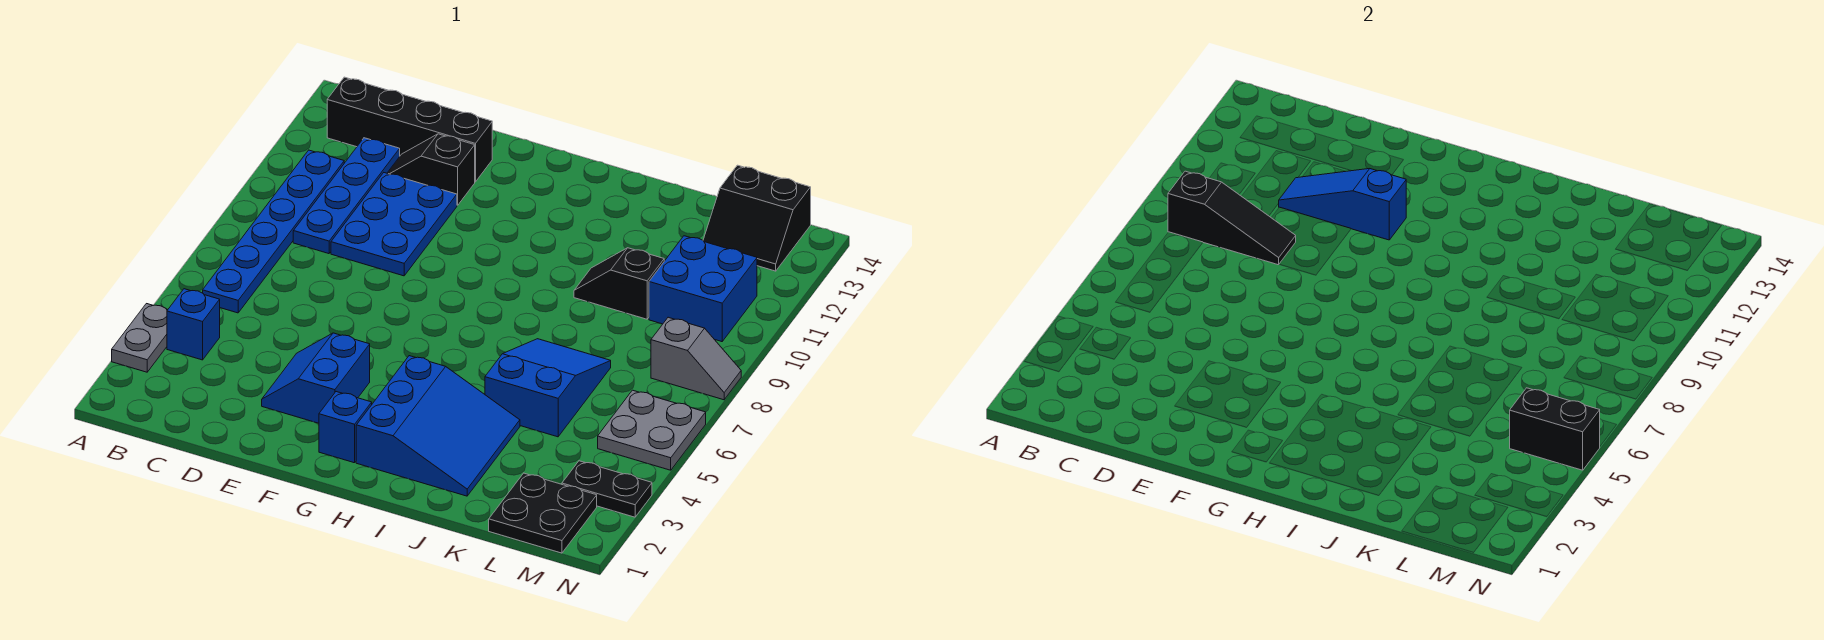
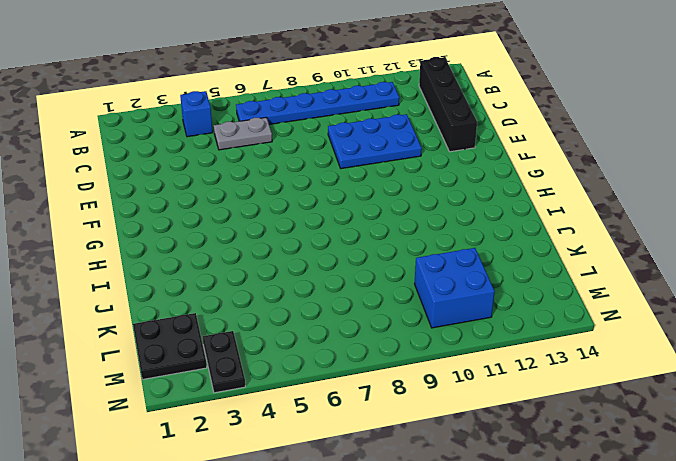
grey plate C5:C6 level 1 -> grey plate A3:A4 level 1
none -> blue plate C9:C12 level 1
none -> black slope D12:E12 level 1 top E
none -> blue slope E3:F4 level 1 top F

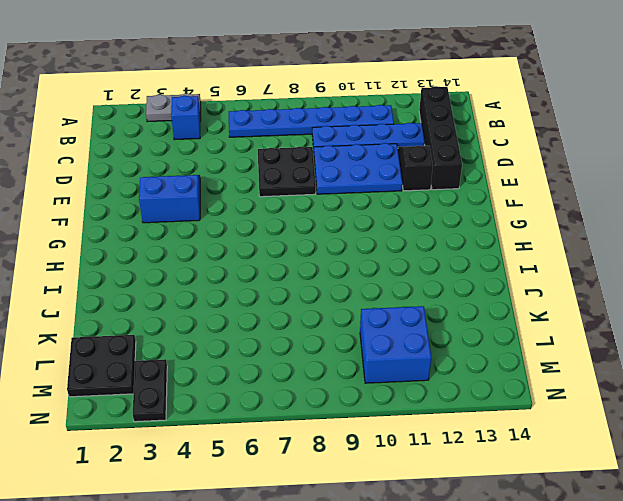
black plate D7:E8 level 1 -> none
none -> blue brick G2 level 1
none -> blue slope H2:J4 level 1 top H
none -> blue slope J5:K7 level 1 top 5

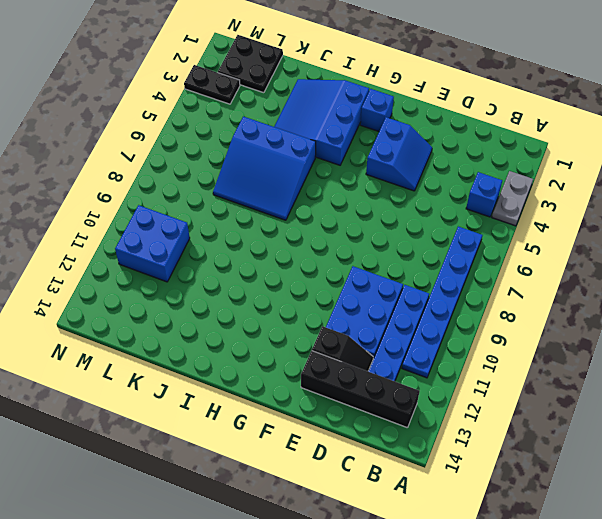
blue slope I5:K7 level 1 top 5 -> blue slope J5:K7 level 1 top 5
none -> black slope J10:K10 level 1 top K
none -> black slope L13:M14 level 1 top 14
none -> grey plate M5:N6 level 1

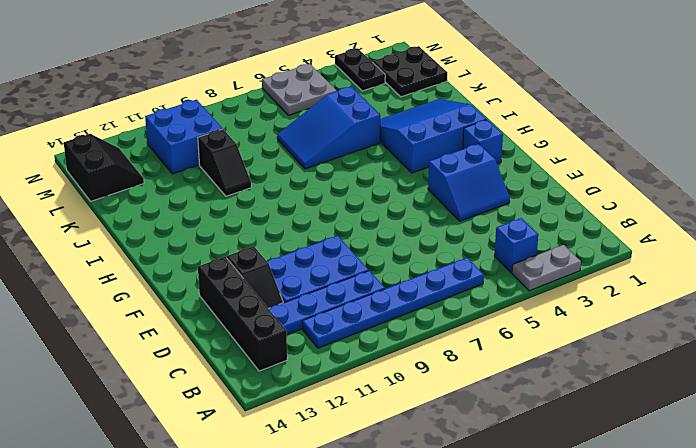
none -> grey slope M8:N8 level 1 top M
none -> black slope B9:D9 level 2 top B
none -> blue slope D11:F11 level 2 top F

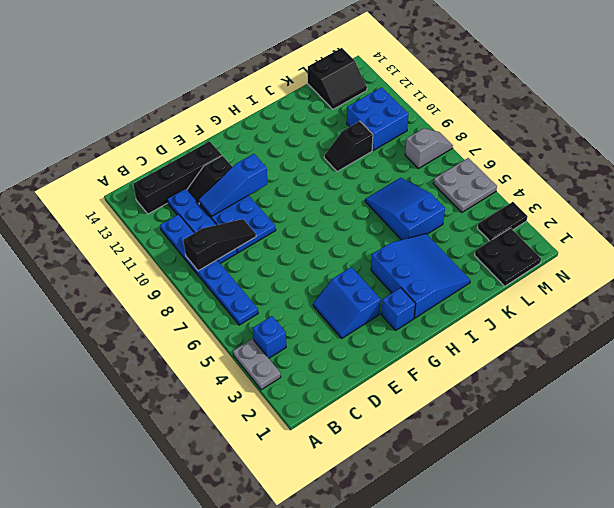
none -> black brick M5:N5 level 2

